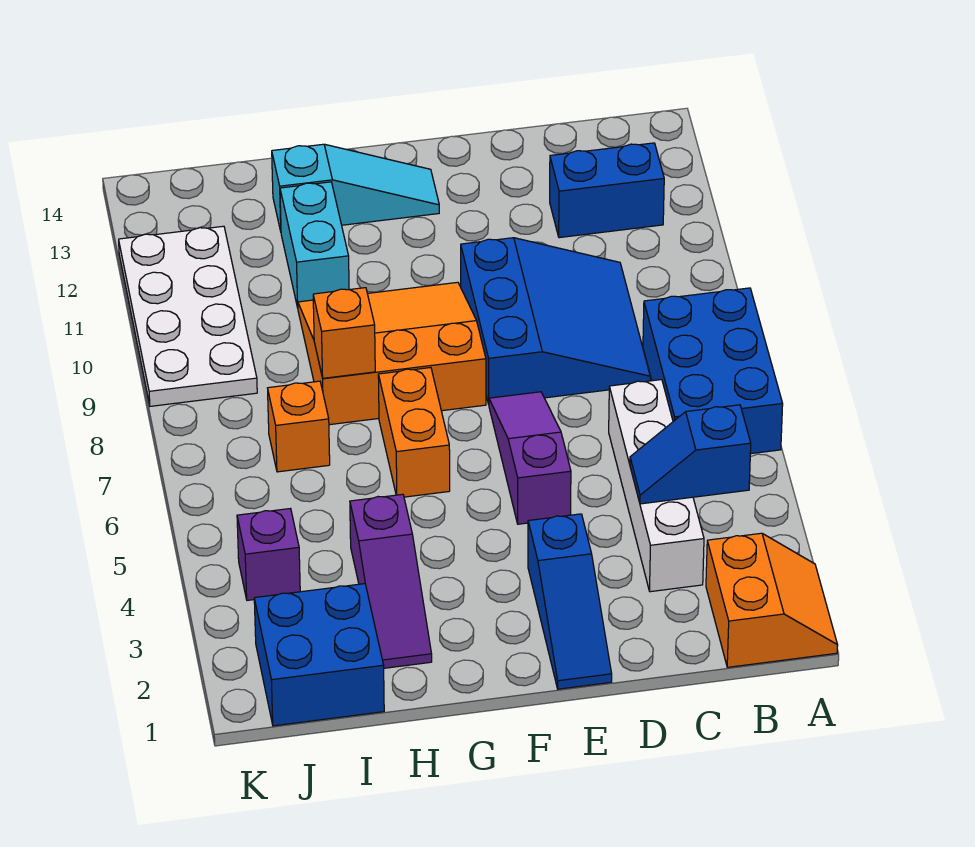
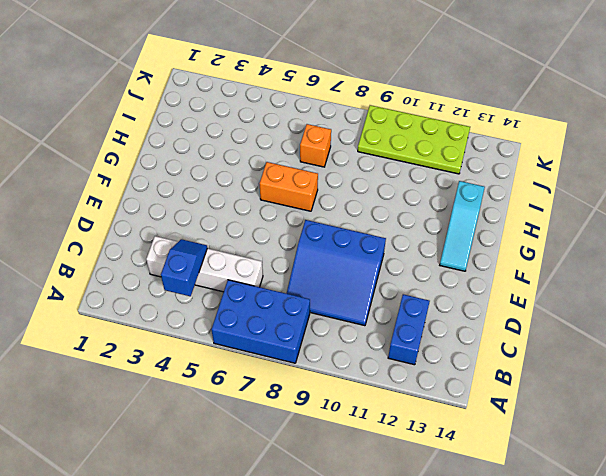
lime plate J9:K12 level 1 -> white plate J9:K12 level 1
none -> orange slope A1:B2 level 1 top B
none -> blue slope E1:E3 level 1 top 3
none -> purple slope E5:E7 level 1 top 5

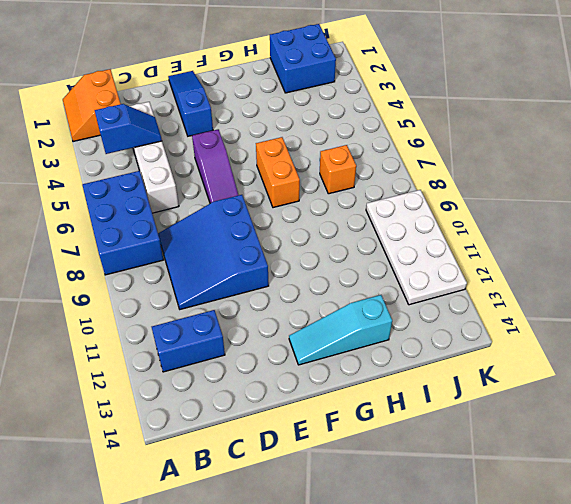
none -> orange slope F8:H10 level 1 top 8
none -> purple slope H2:H4 level 1 top 4
none -> cyan brick H11:H12 level 1

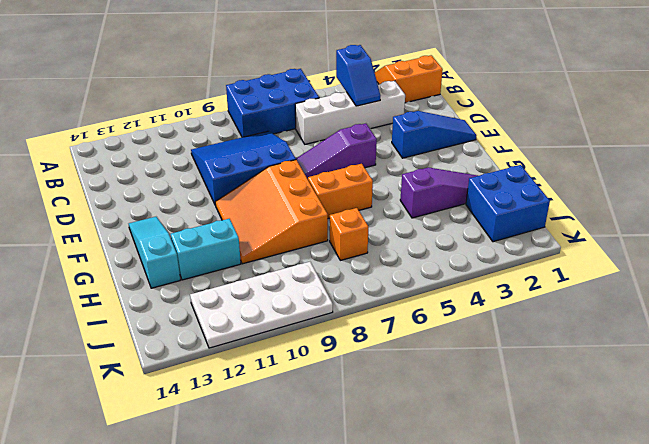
none -> blue brick B12:C12 level 1
none -> purple brick J4 level 1
none -> orange brick H8 level 2

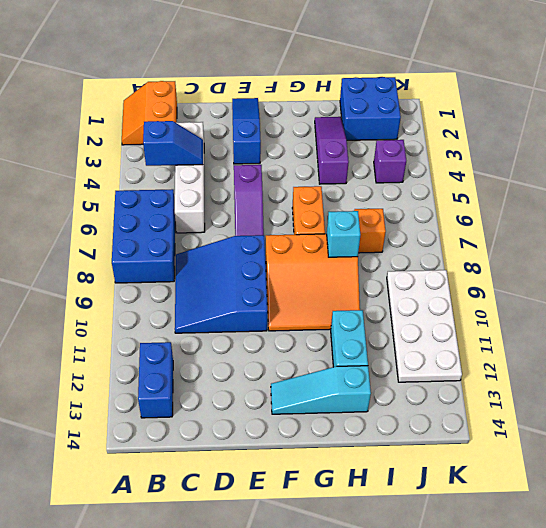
blue brick B12:B13 level 1 -> blue brick B12:C12 level 1
cyan brick H8 level 2 -> orange brick H8 level 2

